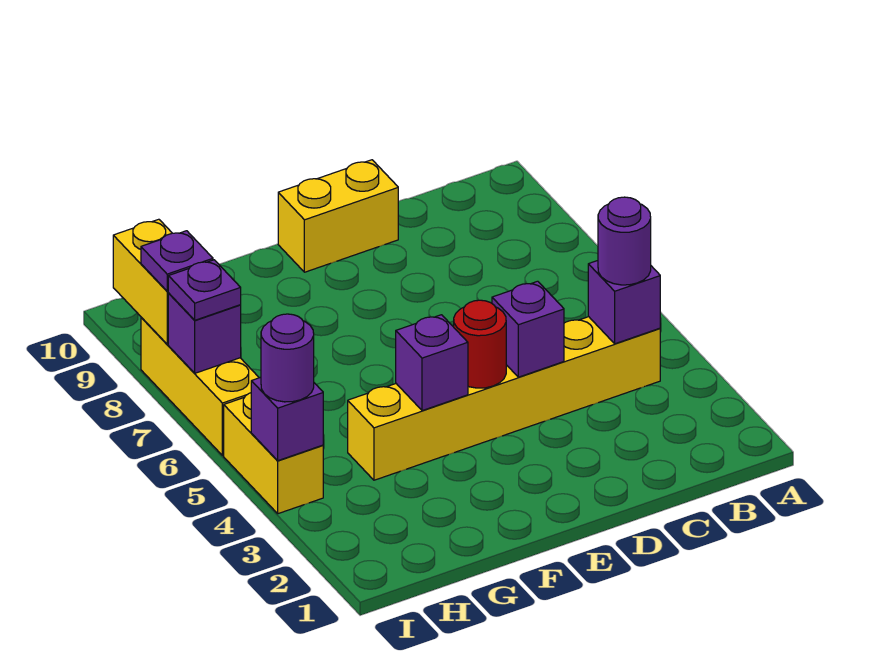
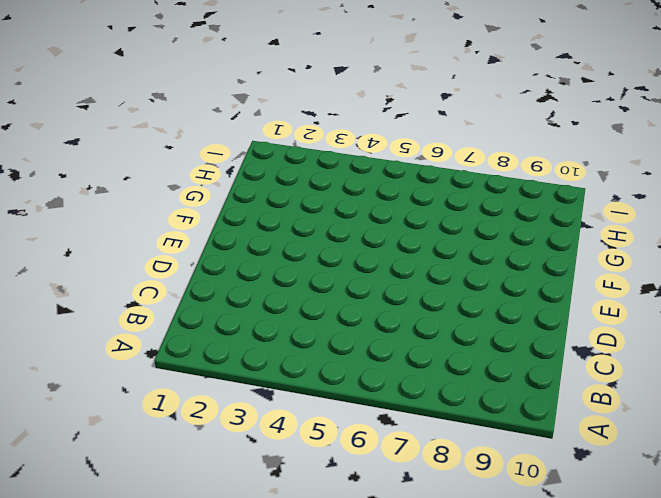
none -> yellow brick B4:G4 level 1
none -> yellow brick D10:E10 level 1
none -> yellow brick I4:I5 level 1

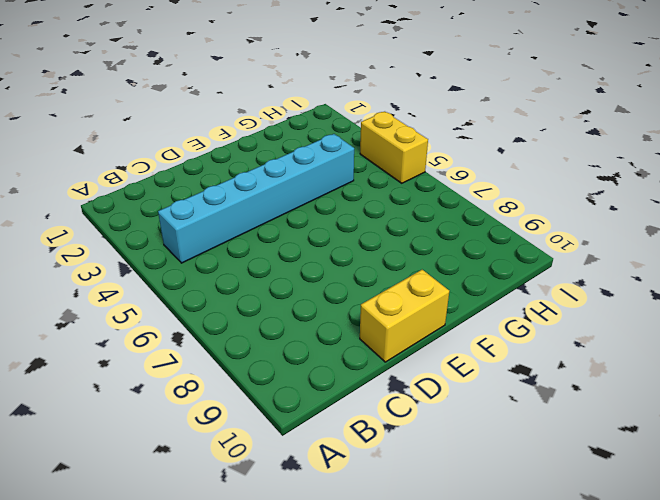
cyan brick B4:G4 level 1 -> yellow brick B4:G4 level 1
none -> yellow brick I6:I8 level 1
none -> purple brick B4 level 2
none -> purple brick D4 level 2

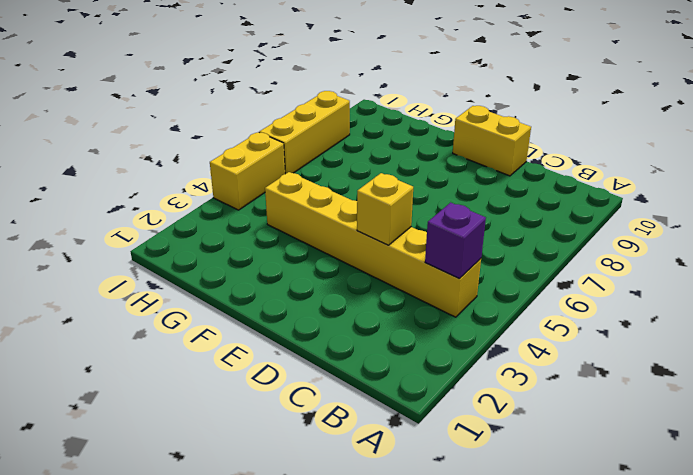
yellow brick D4 level 2 -> purple brick D4 level 2
none -> red round brick E4 level 2
none -> purple brick F4 level 2
none -> purple brick I4 level 2

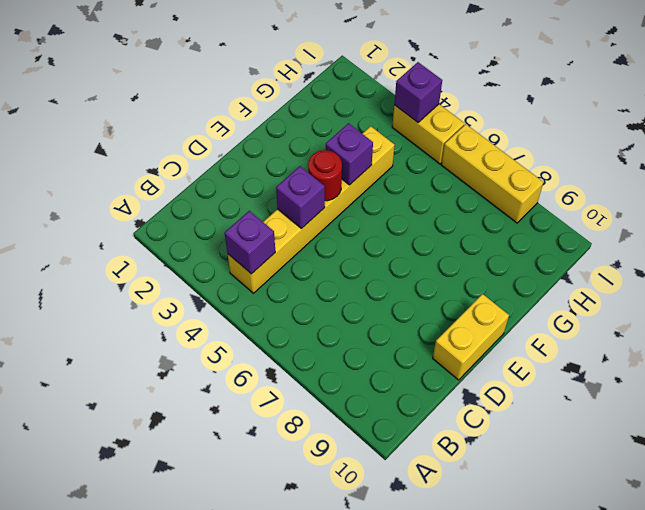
none -> purple brick I7 level 2
none -> yellow brick I8:I9 level 2
none -> purple round brick B4 level 3

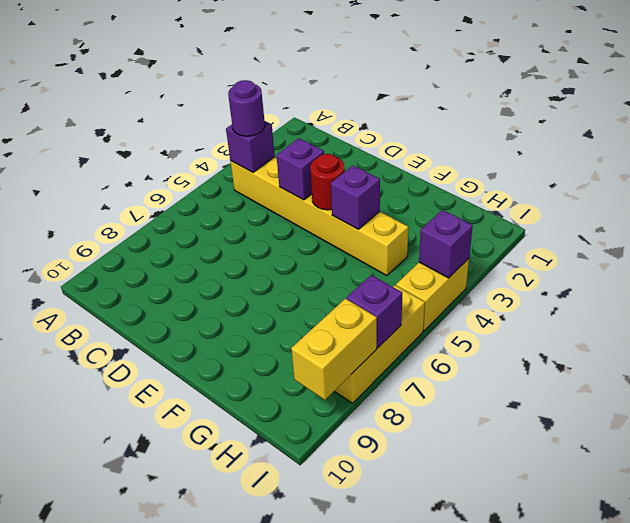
none -> yellow brick D10:E10 level 1
none -> purple round brick I4 level 3
none -> purple plate I7 level 3

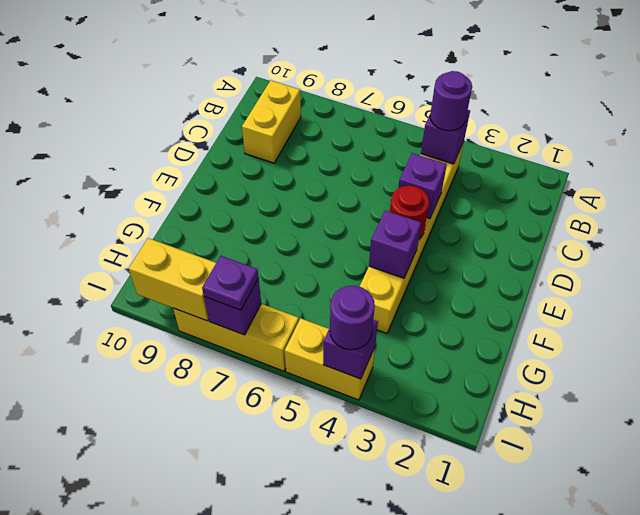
yellow brick B9:C9 level 1 -> yellow brick D10:E10 level 1
none -> purple plate I8 level 3

